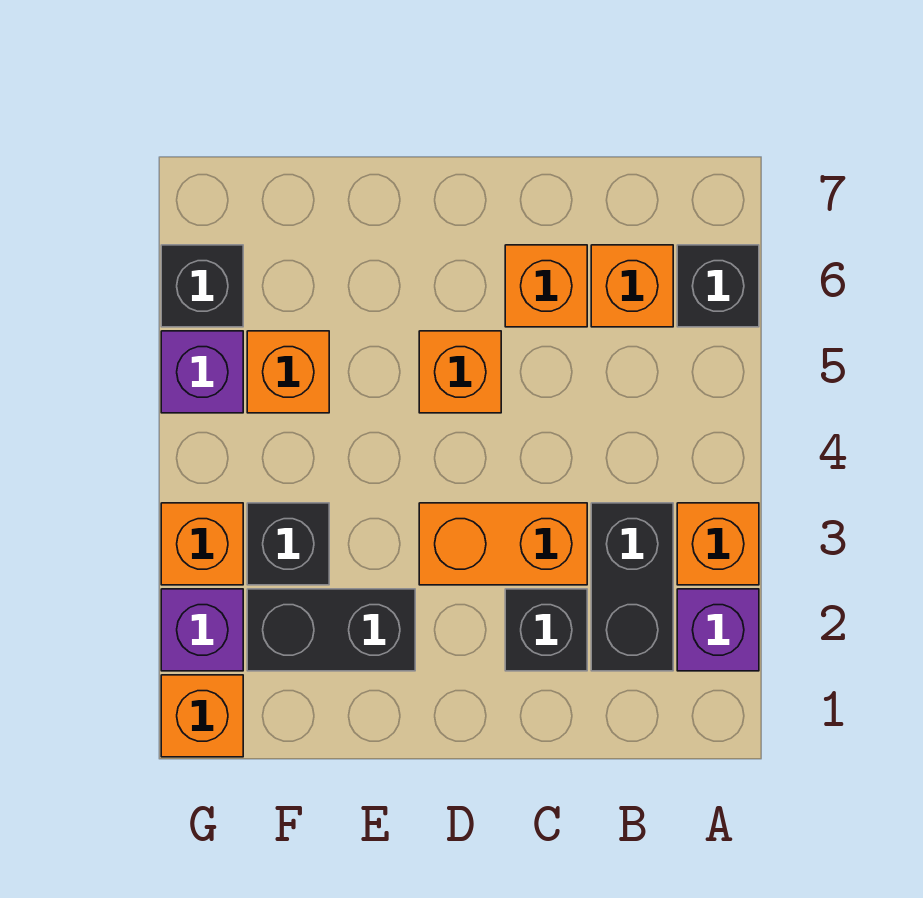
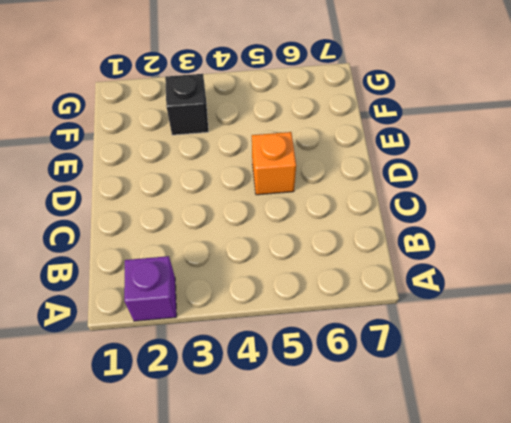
none -> orange brick A3 level 1
none -> black brick A6 level 1
none -> black brick B2:B3 level 1

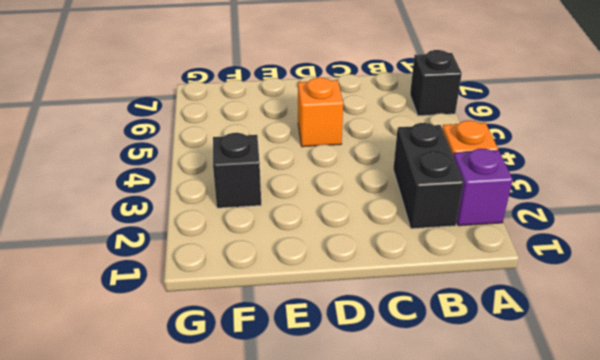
none -> orange brick B6 level 1
none -> black brick C2 level 1
none -> orange brick C3:D3 level 1

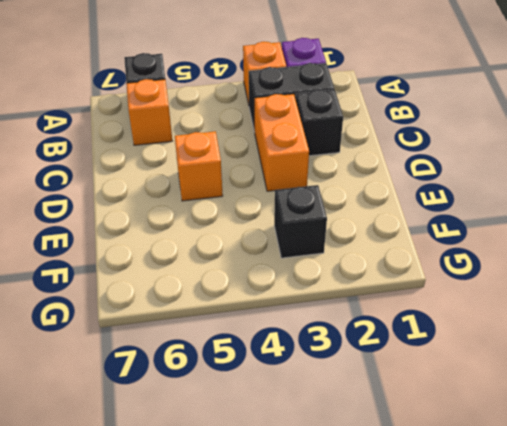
none -> orange brick C6 level 1
none -> black brick E2:F2 level 1
none -> orange brick F5 level 1

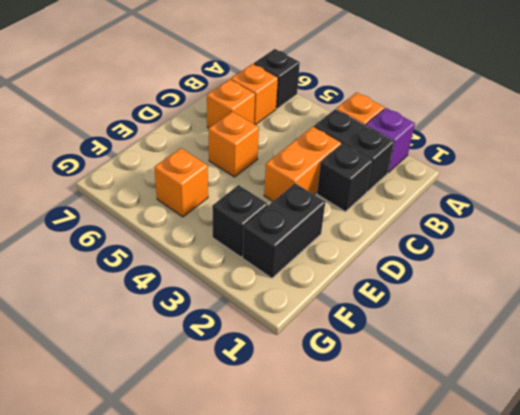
none -> orange brick G1 level 1
none -> purple brick G2 level 1
none -> orange brick G3 level 1

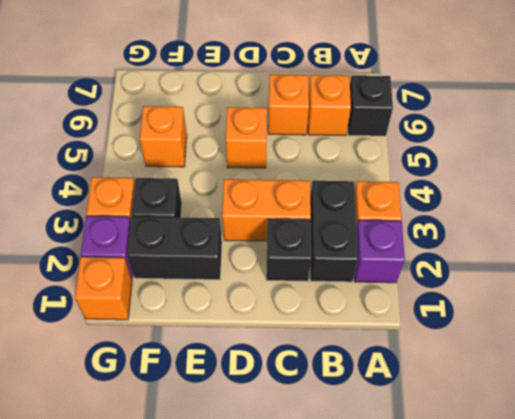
none -> purple brick G5 level 1
none -> black brick G6 level 1

